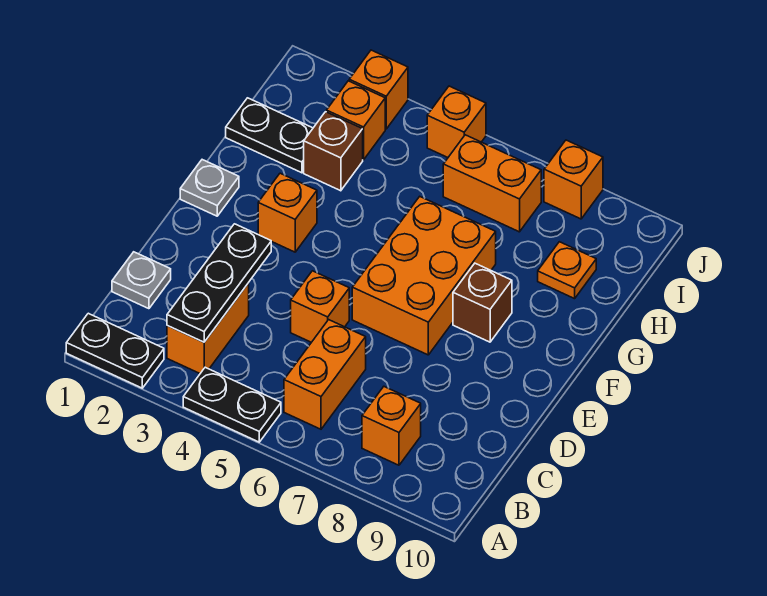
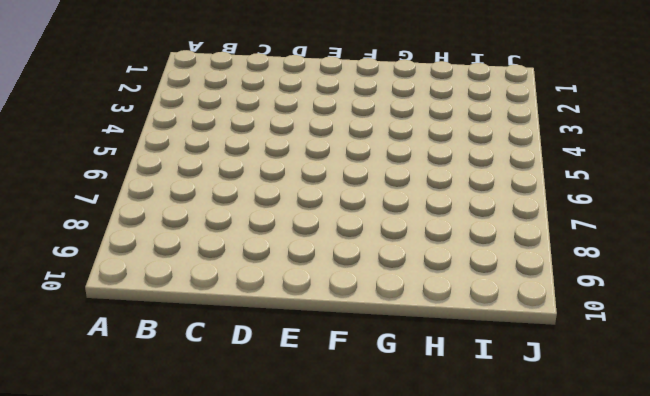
none -> black plate A1:A2 level 1
none -> black plate A4:A5 level 1
none -> orange brick B3:C3 level 1

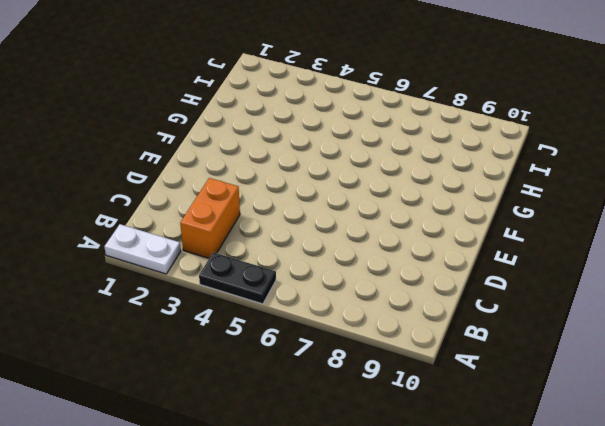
white plate A1:A2 level 1 -> black plate A1:A2 level 1
none -> orange brick B6:C6 level 1
none -> orange brick B8 level 1
none -> grey plate C1 level 1

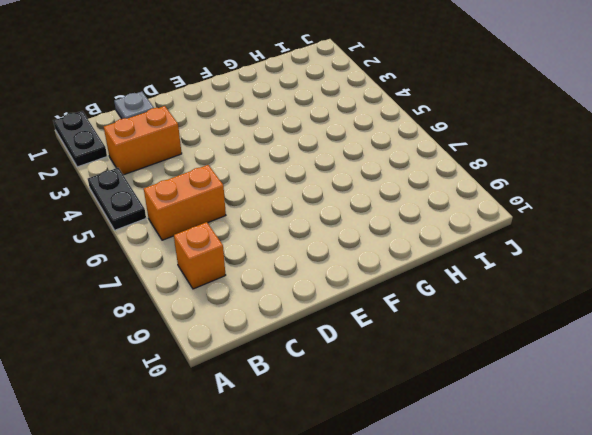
none -> orange brick D5 level 1
none -> orange brick E6:G7 level 1
none -> grey plate F1 level 1

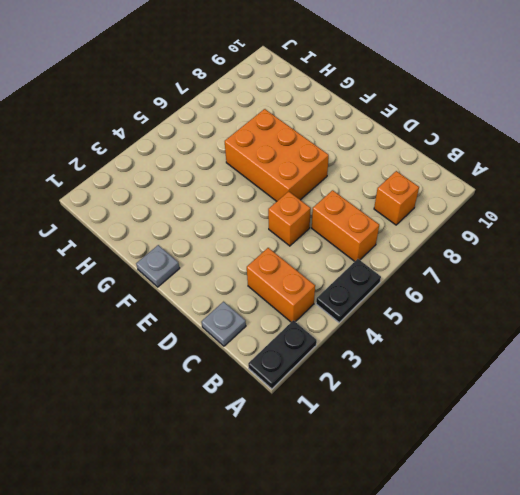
none -> orange brick F3 level 1
none -> brown brick F8 level 1
none -> black plate H1:H2 level 1

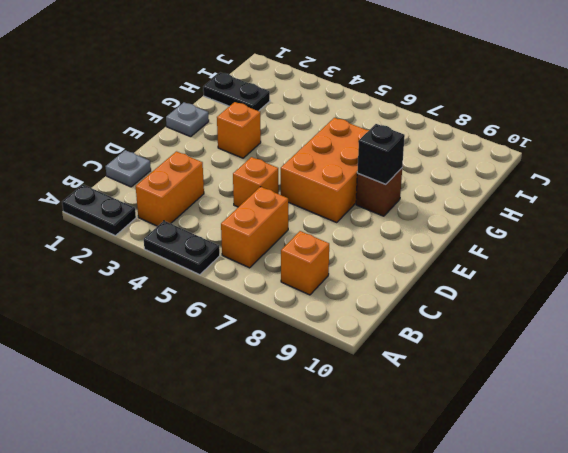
black brick F8 level 2 -> none
none -> brown brick H3 level 1
none -> orange plate H9 level 1
none -> orange brick I3 level 1

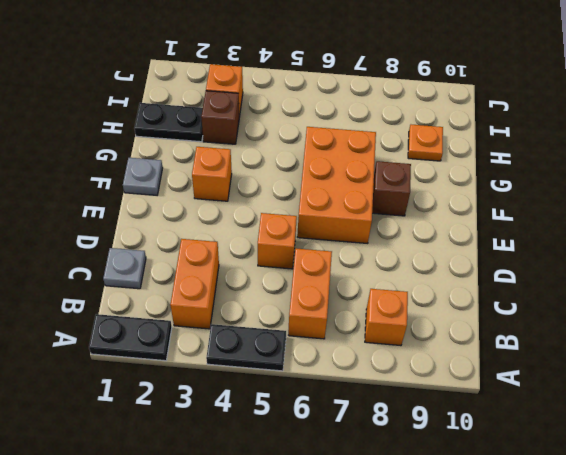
none -> orange brick I6:I7 level 1
none -> orange brick J3 level 1
none -> orange brick J5 level 1

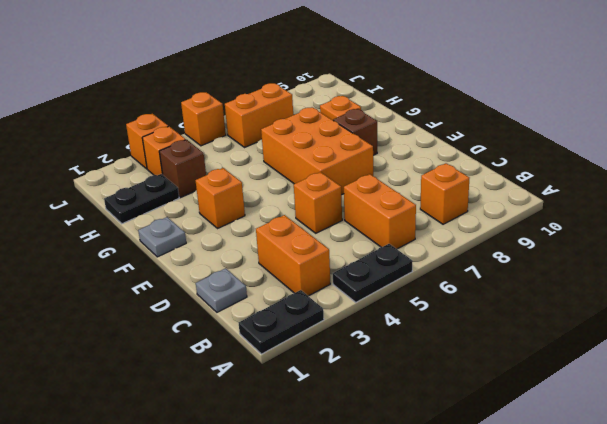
none -> orange brick J8 level 1
none -> black plate B3:D3 level 2

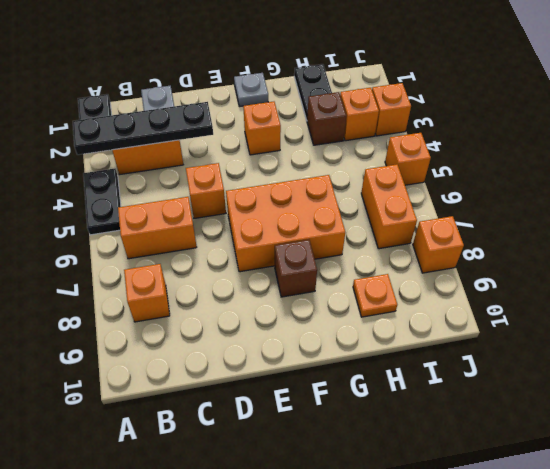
black plate A3:D3 level 2 -> black plate B3:D3 level 2

